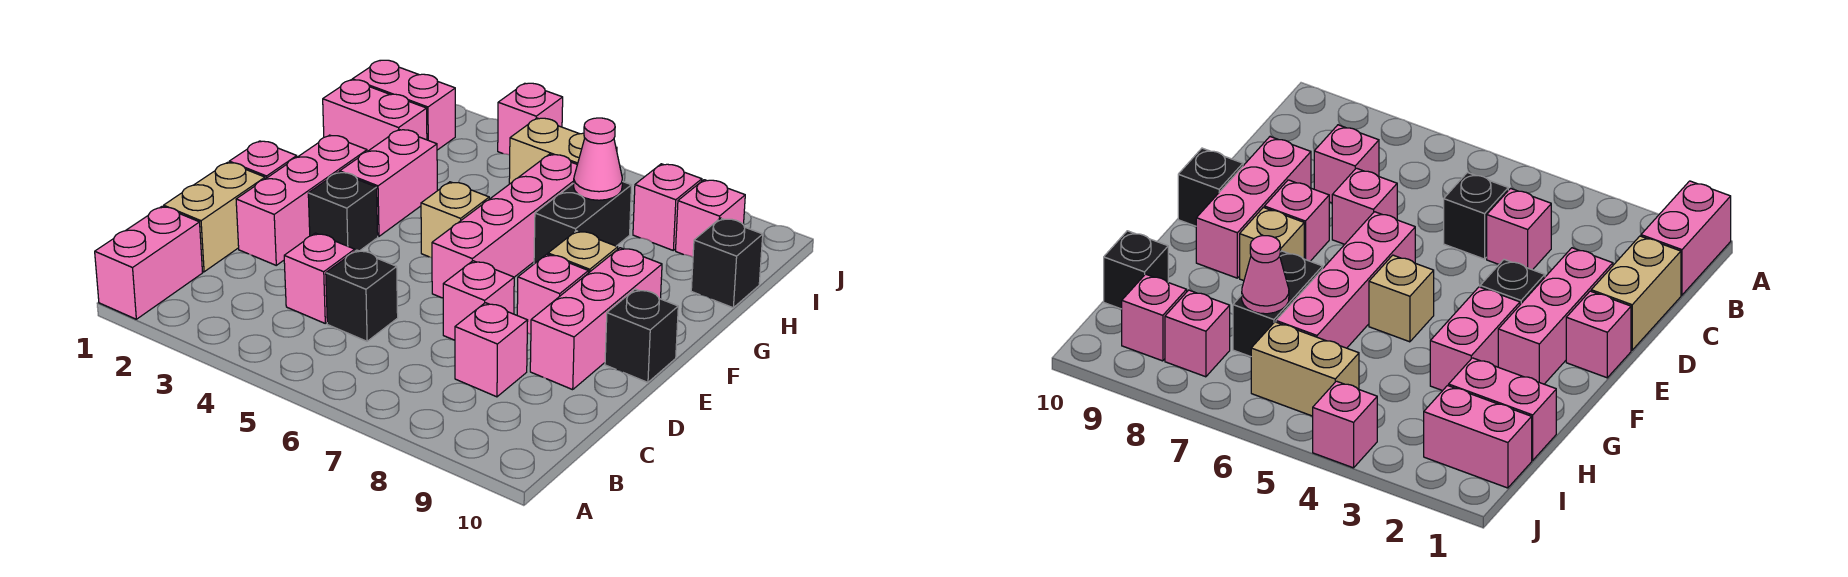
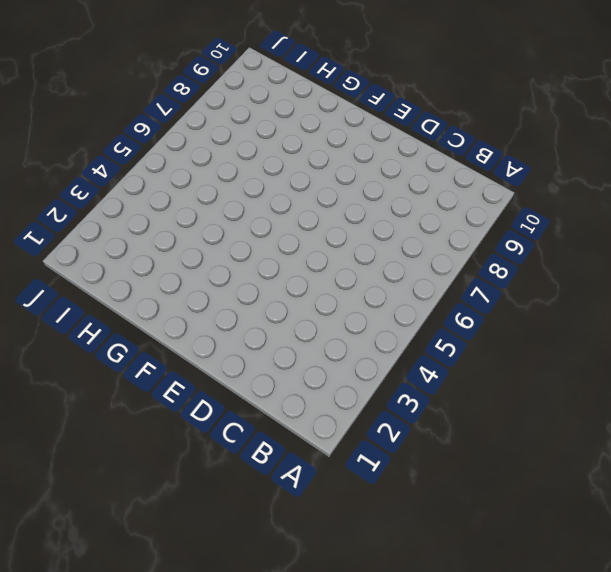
none -> pink brick A1:B1 level 1
none -> tan brick C1:D1 level 1
none -> pink brick C4 level 1

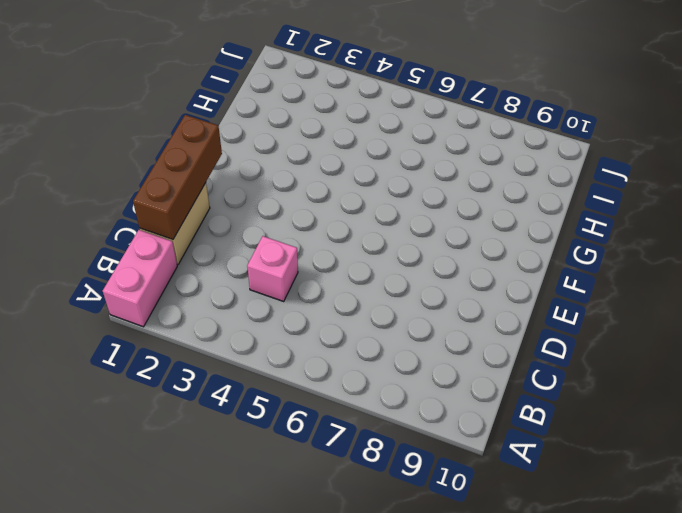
brown brick C1:E1 level 2 -> none
none -> black brick C5 level 1
none -> pink brick C8 level 1
none -> pink brick D2:F2 level 1

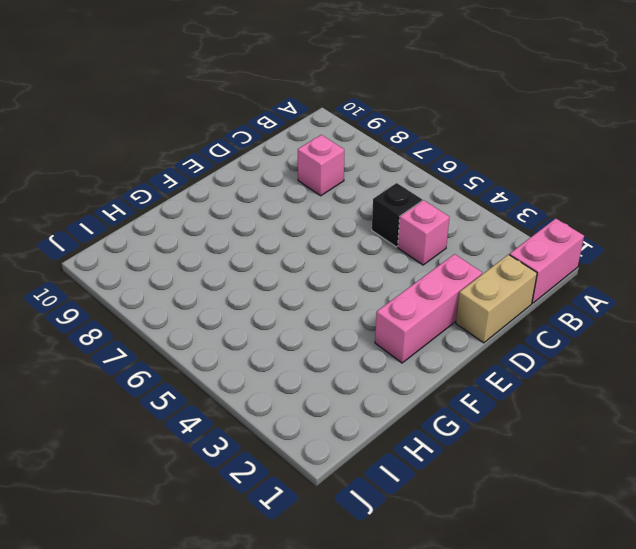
none -> pink brick D7 level 1
none -> pink brick D9:F9 level 1
none -> pink brick E1 level 1

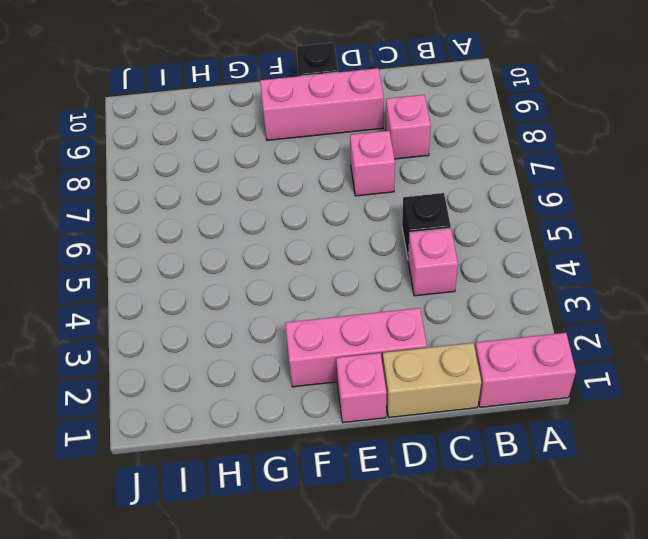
none -> black brick E3 level 1
none -> pink brick E6:H6 level 1
none -> pink brick E8 level 1

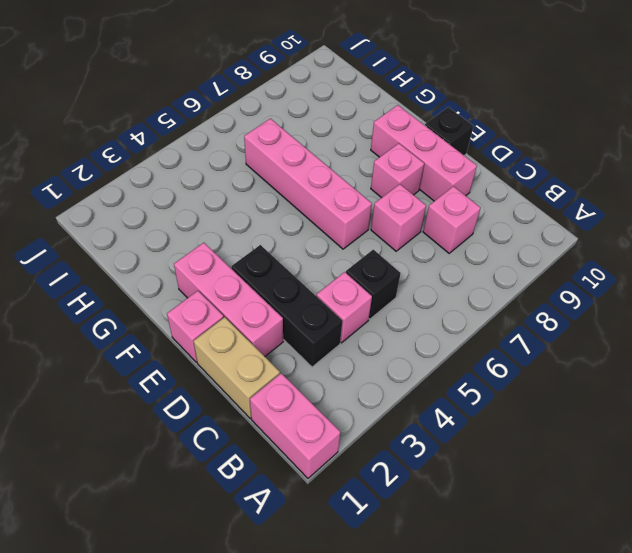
black brick C3:E3 level 1 -> black brick E3 level 1
none -> pink brick F3:G3 level 1
none -> tan brick F5 level 1
none -> tan brick F8 level 1

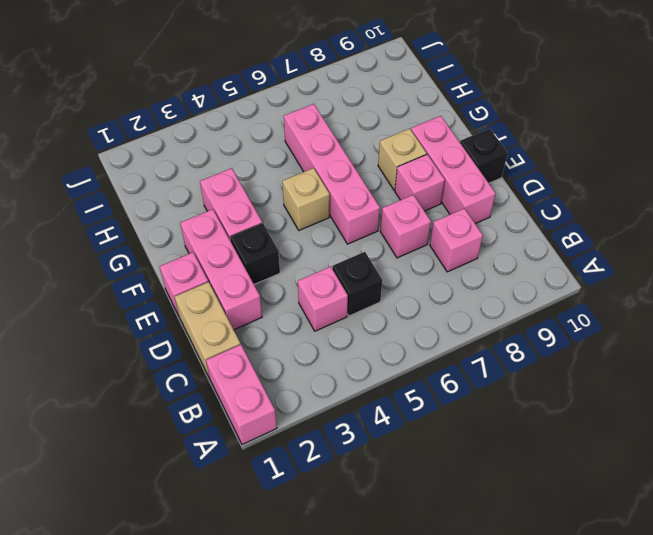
none -> black brick G7:H7 level 1
none -> pink brick H1:H2 level 1
none -> black brick H10 level 1

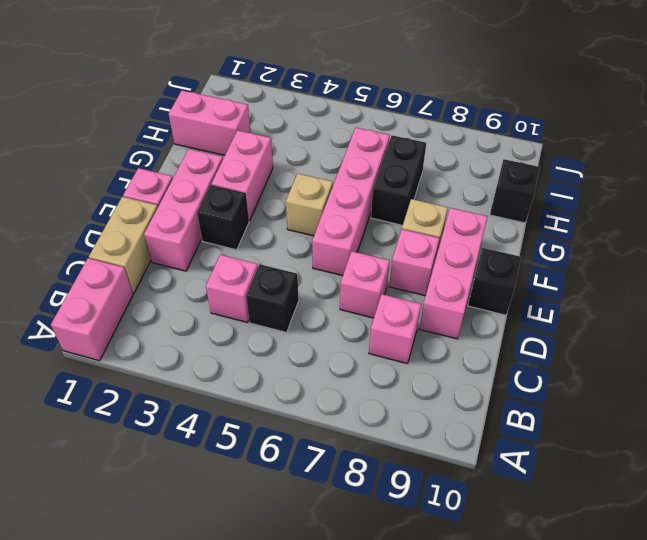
none -> pink brick I1:I2 level 1
none -> tan brick I5:I6 level 1
none -> pink brick I8 level 1

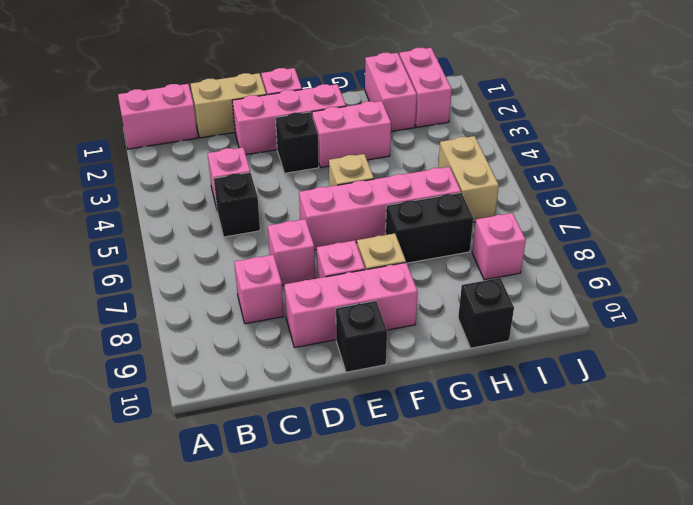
none -> pink brick I9 level 1
none -> pink brick J4 level 1
none -> pink cone H7 level 2

